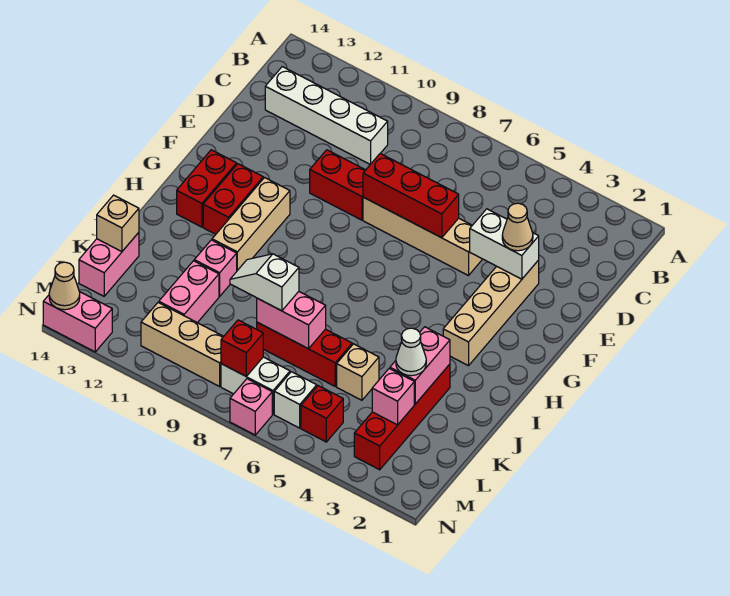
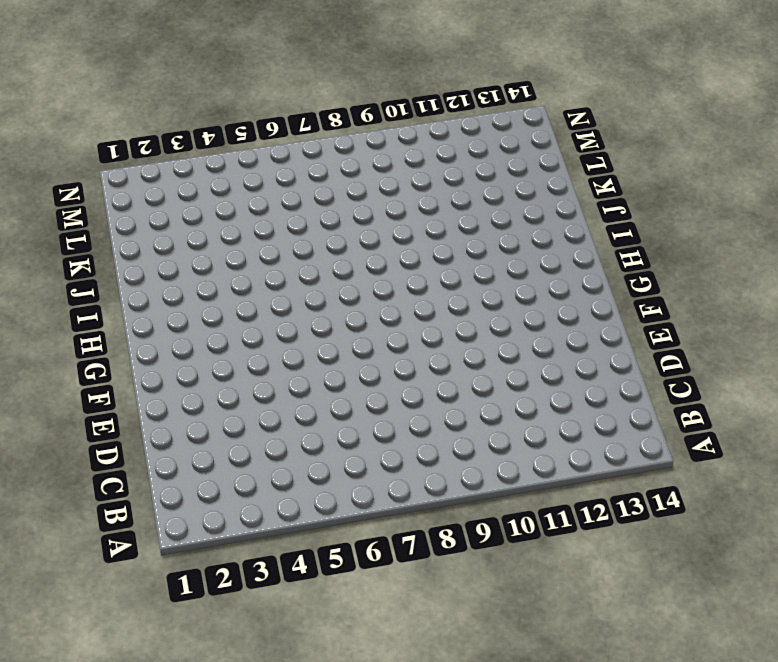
none -> white brick C10:C13 level 1
none -> tan brick E3:H3 level 1
none -> tan brick E5:E8 level 1
none -> red brick E9:E10 level 1

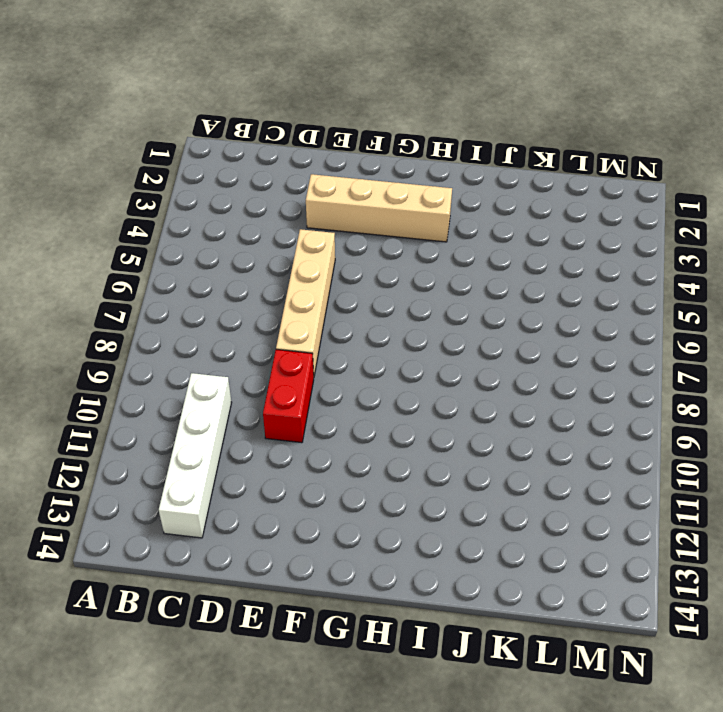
none -> tan brick G11:I11 level 1
none -> red brick G12:H12 level 1
none -> red brick G13:H13 level 1
none -> red brick J3:M3 level 1

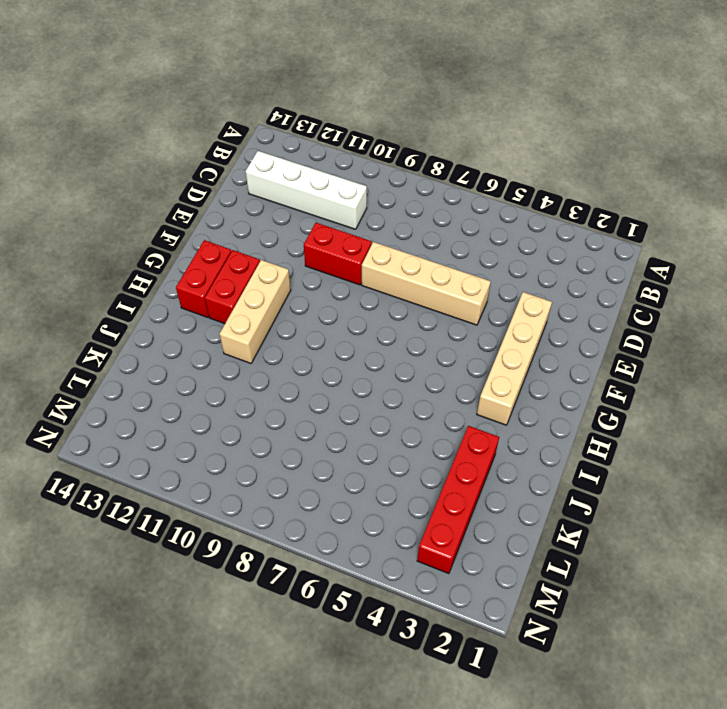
none -> pink brick J11 level 1
none -> tan brick K5 level 1
none -> red brick K6:K8 level 1
none -> pink brick K11:L11 level 1

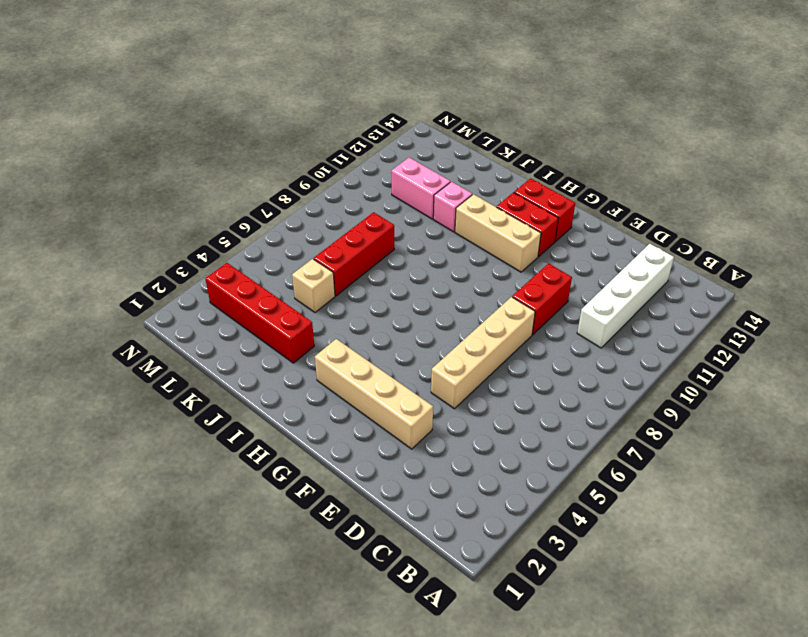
none -> pink brick K14:L14 level 1
none -> red brick M5 level 1
none -> white brick M6 level 1
none -> white brick M7:M8 level 1

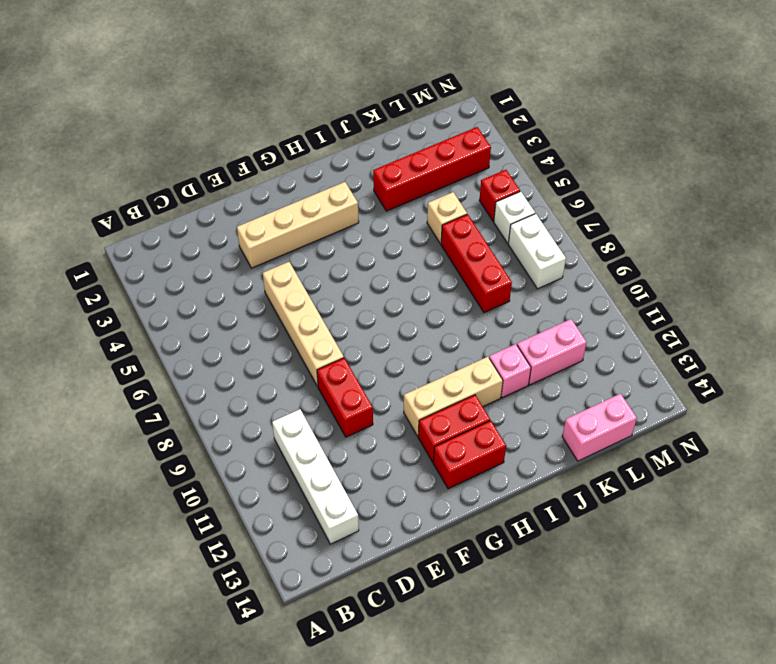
none -> tan brick M9:M11 level 1
none -> pink brick N7 level 1
none -> pink brick N13:N14 level 1
none -> white brick E3:E4 level 2

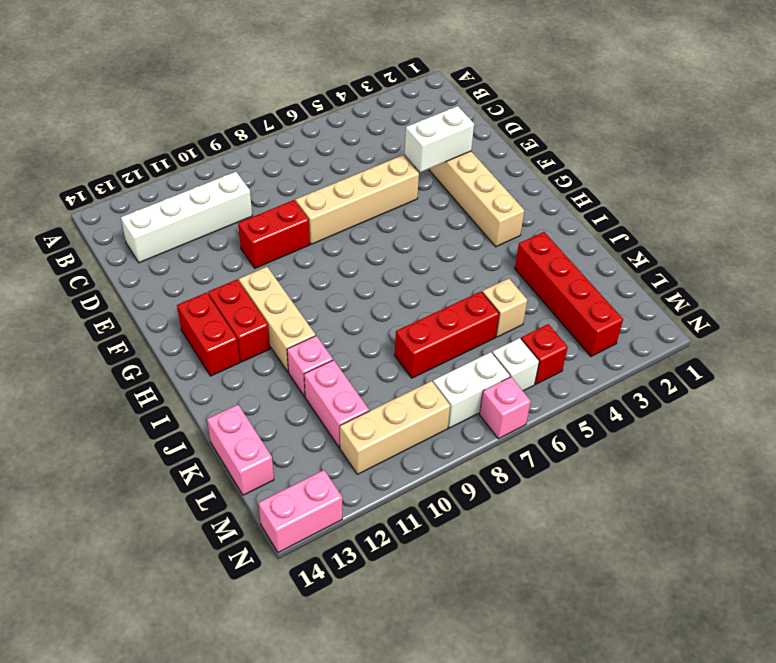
none -> red brick E6:E8 level 2
none -> pink brick J3:K3 level 2
none -> pink brick K7:K8 level 2
none -> tan brick K14 level 2

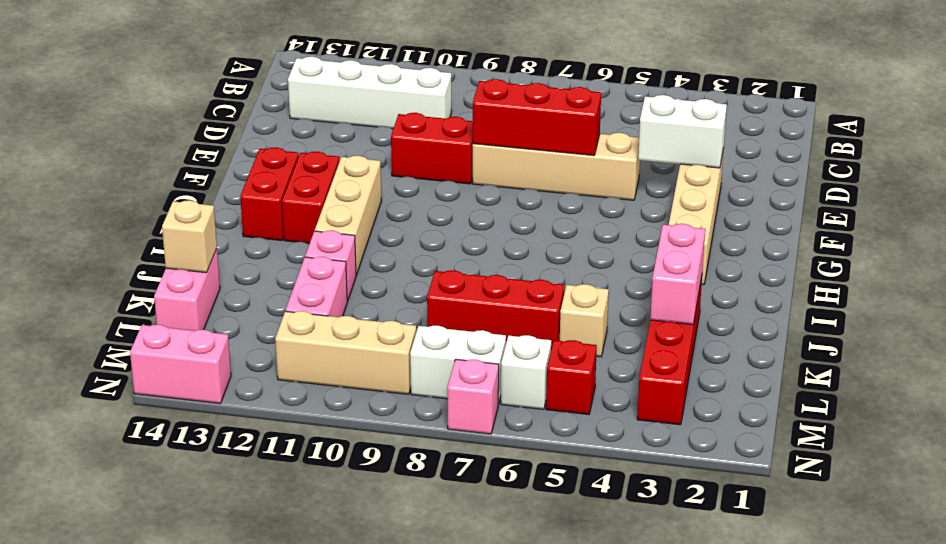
none -> pink brick K7:K8 level 2
none -> pink brick L3 level 2
none -> red brick M8 level 2
none -> tan cone N14 level 2

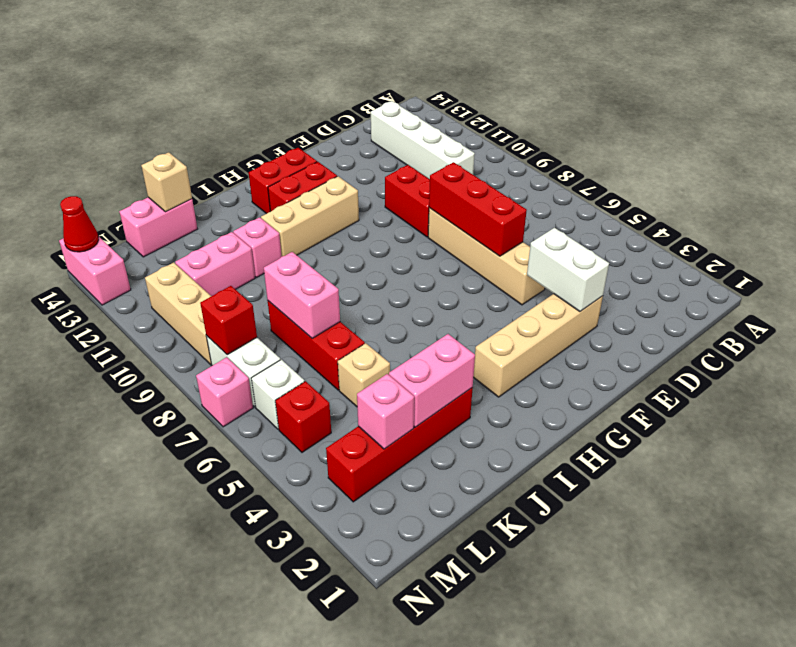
red cone N14 level 2 -> tan cone N14 level 2
none -> tan cone E3 level 3
none -> white cone K3 level 3
none -> white slope K8:K9 level 3 top 8

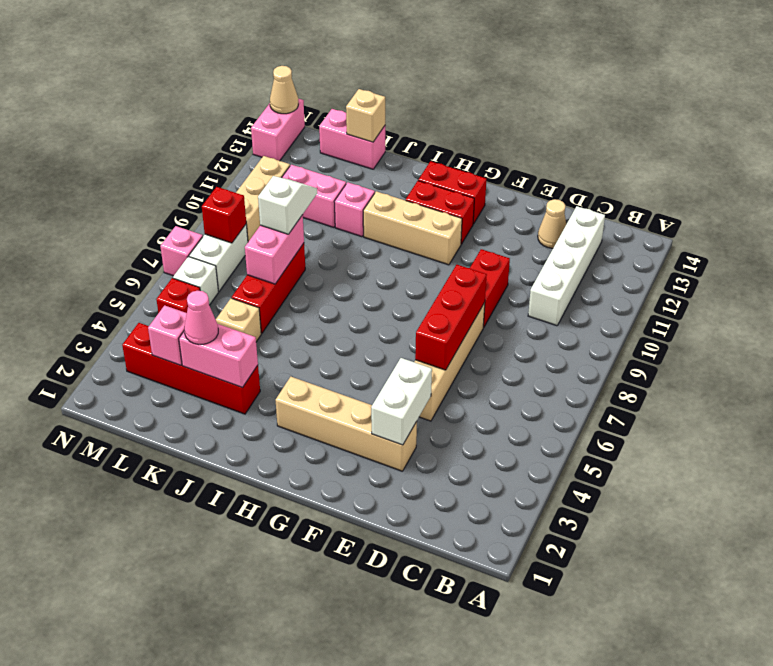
tan cone D13 level 1 -> tan cone E3 level 3
pink cone K3 level 3 -> white cone K3 level 3

